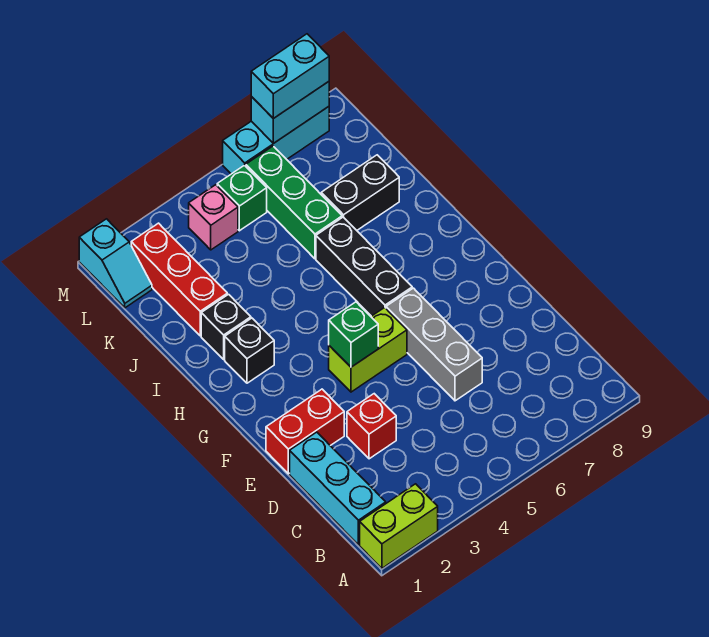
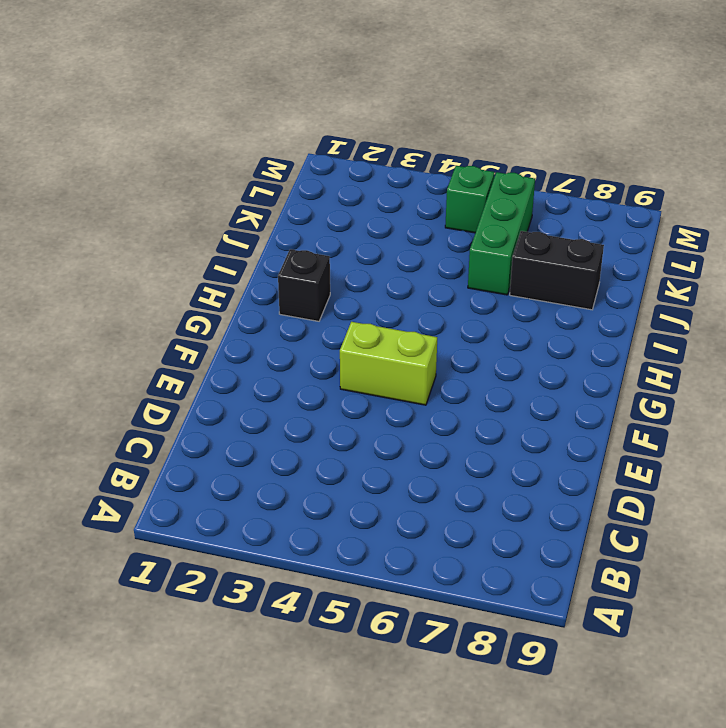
none -> lime brick A1:A2 level 1
none -> cyan brick B1:D1 level 1
none -> red brick D3 level 1

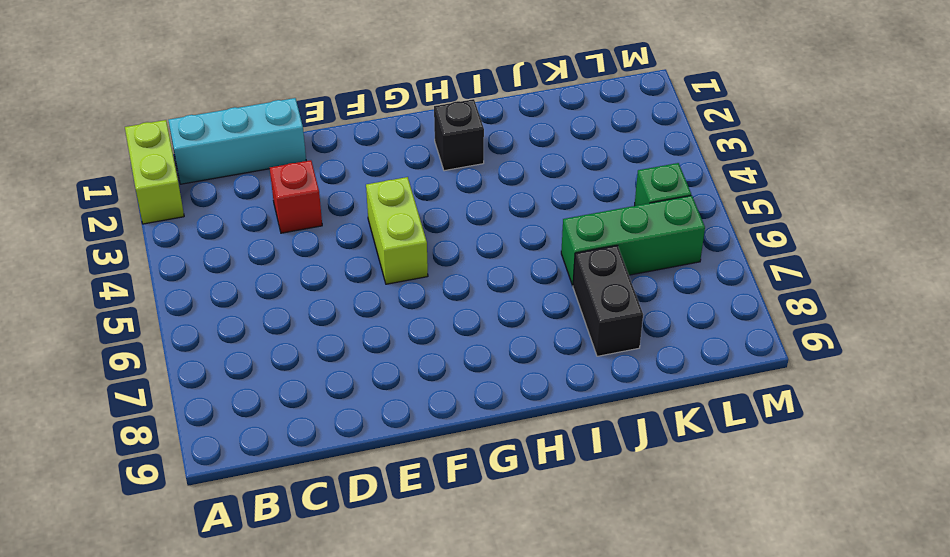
none -> grey brick D6:F6 level 1
none -> red brick E1:E2 level 1
none -> black brick G6:I6 level 1

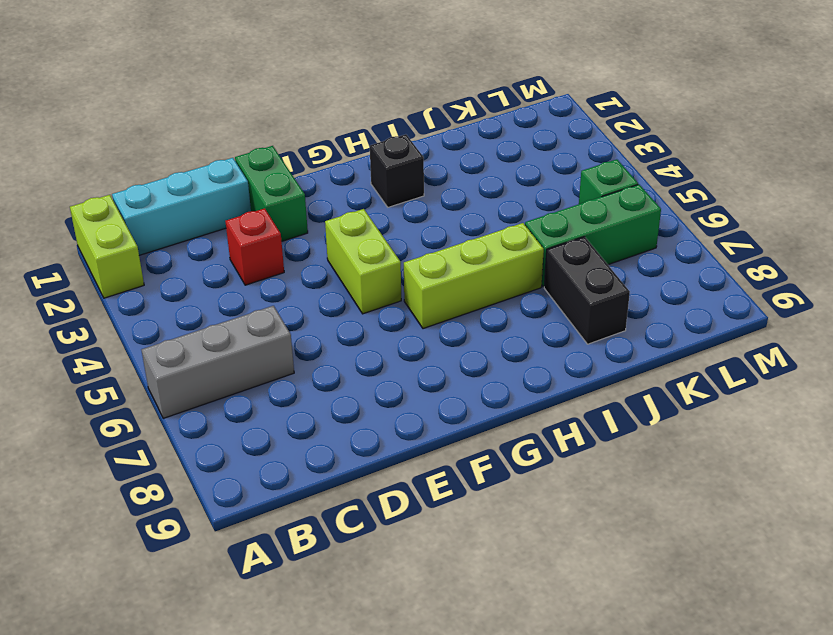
grey brick A6:C6 level 1 -> grey brick D6:F6 level 1
green brick E1:E2 level 1 -> red brick E1:E2 level 1
lime brick G6:I6 level 1 -> black brick G6:I6 level 1
none -> black brick I2 level 1
none -> red brick J2:L2 level 1
none -> cyan slope L1:M1 level 1 top M

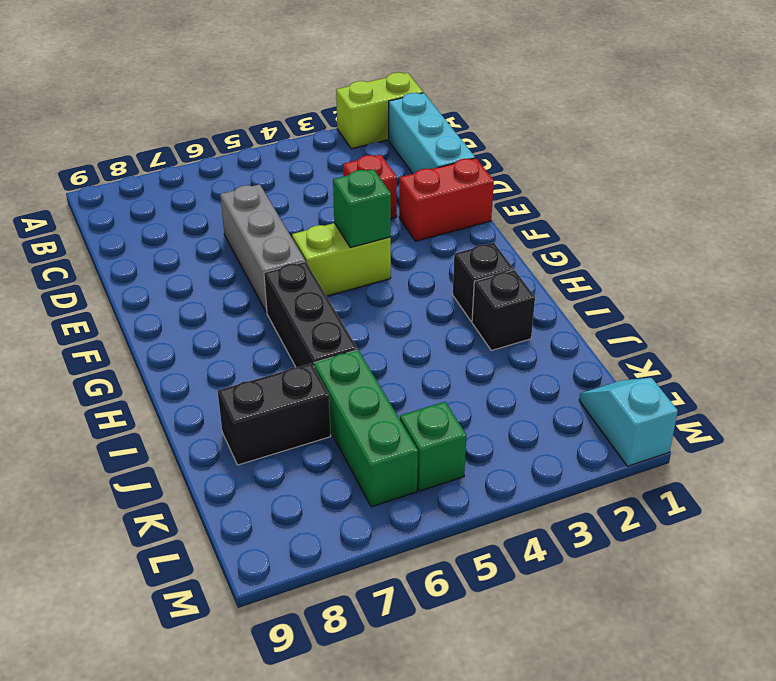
none -> red brick J2:L2 level 1
none -> pink brick L4 level 1
none -> cyan brick M6:M8 level 1

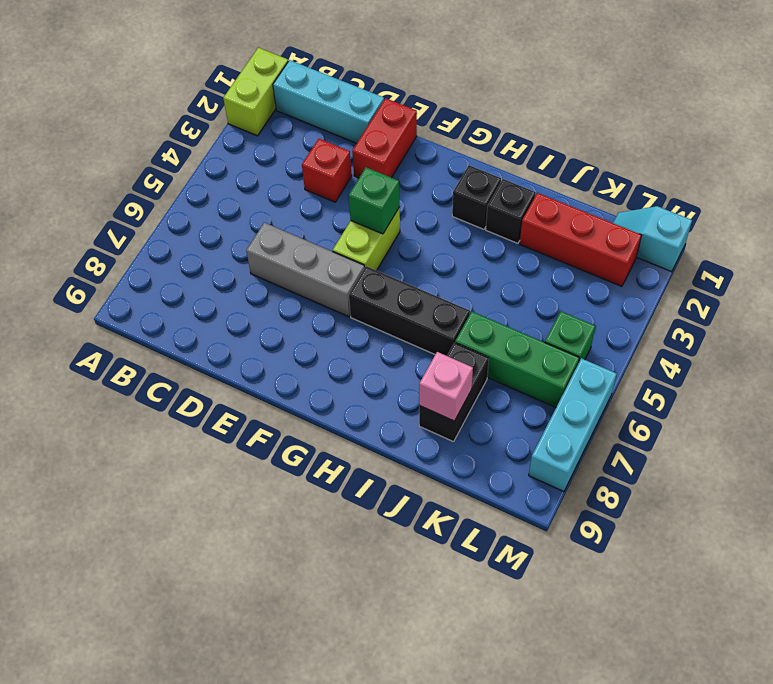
pink brick J8 level 2 -> pink brick L4 level 1
none -> cyan brick M7:M8 level 2
none -> cyan brick M7:M8 level 3

